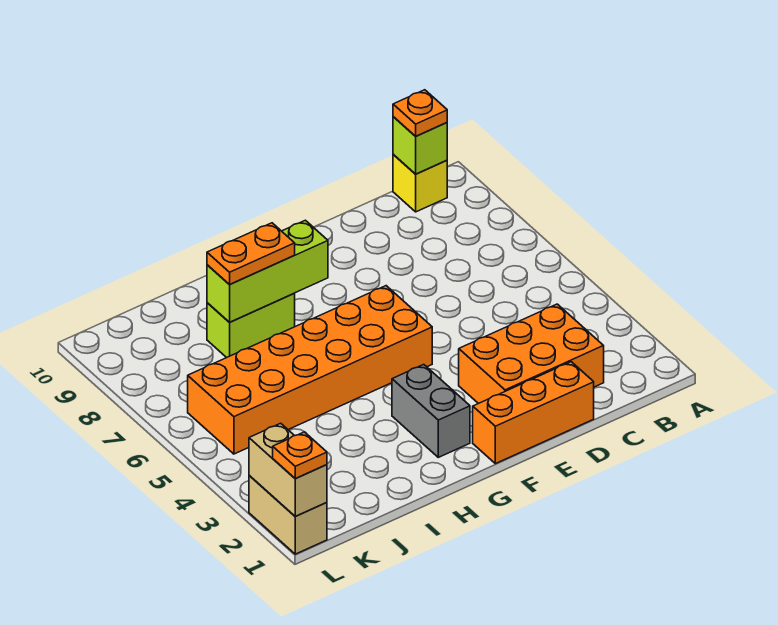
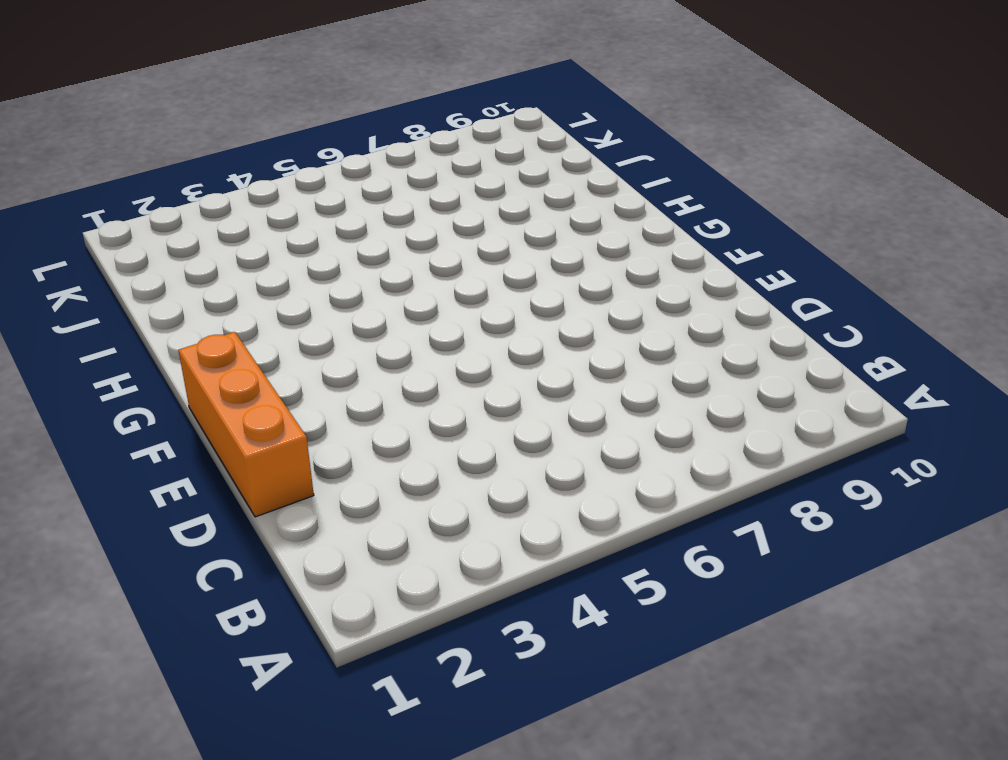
none -> yellow brick B10 level 1
none -> orange brick C2:E3 level 1
none -> orange brick F5:K6 level 1

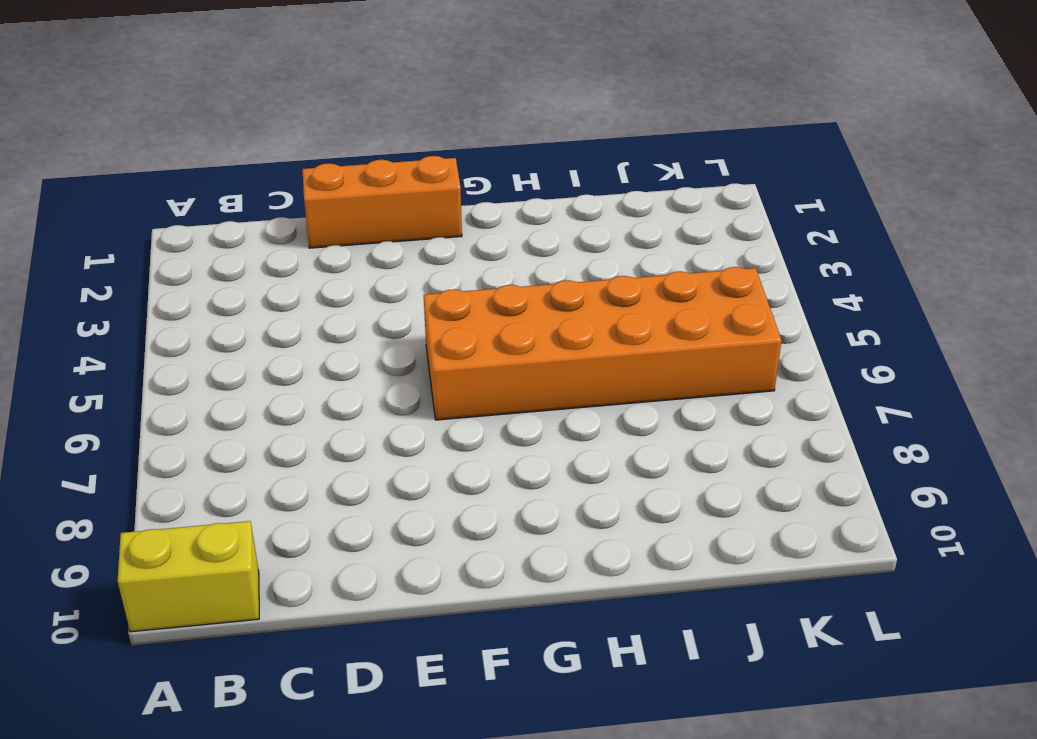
yellow brick A10:B10 level 1 -> yellow brick B10 level 1
none -> orange brick C2:E3 level 1
none -> grey brick G2:G3 level 1
none -> lime brick H8:I8 level 1

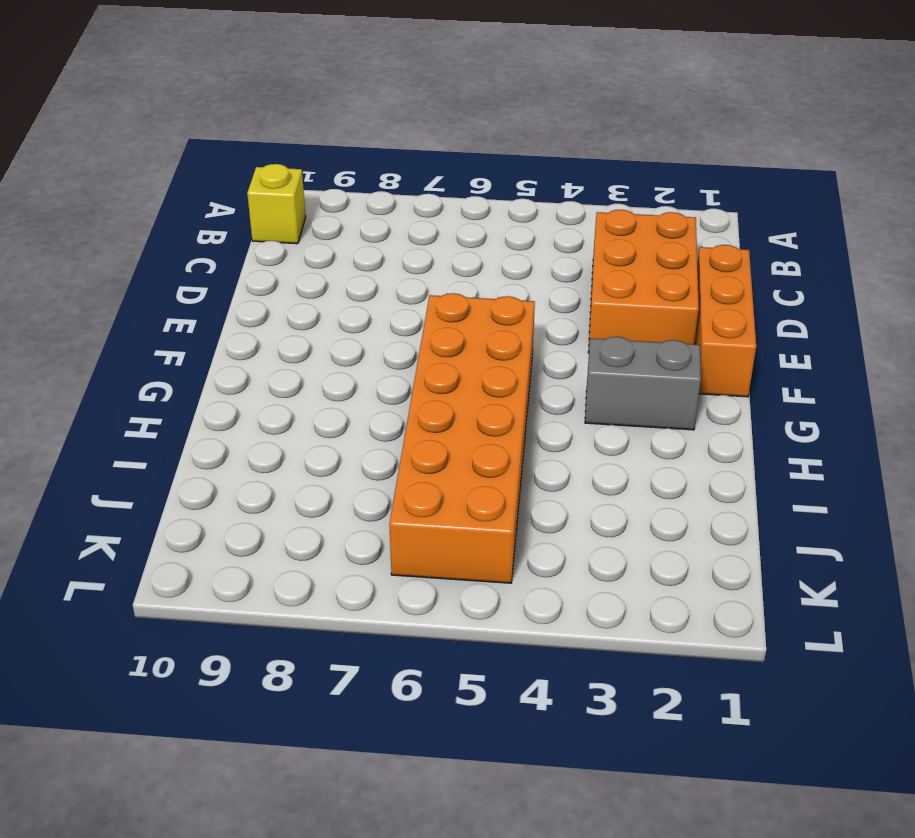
none -> lime brick H8:I8 level 1
none -> tan brick L1:L2 level 1
none -> lime brick B10 level 2

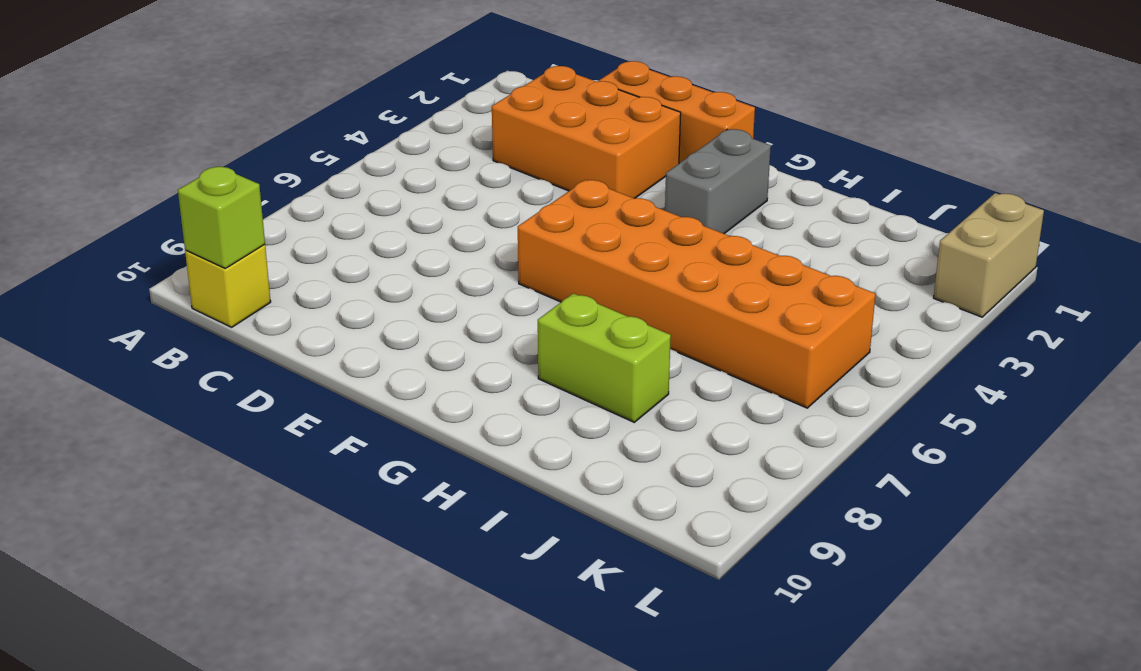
none -> lime brick G8:I8 level 2
none -> tan brick L1:L2 level 2
none -> orange plate B10 level 3

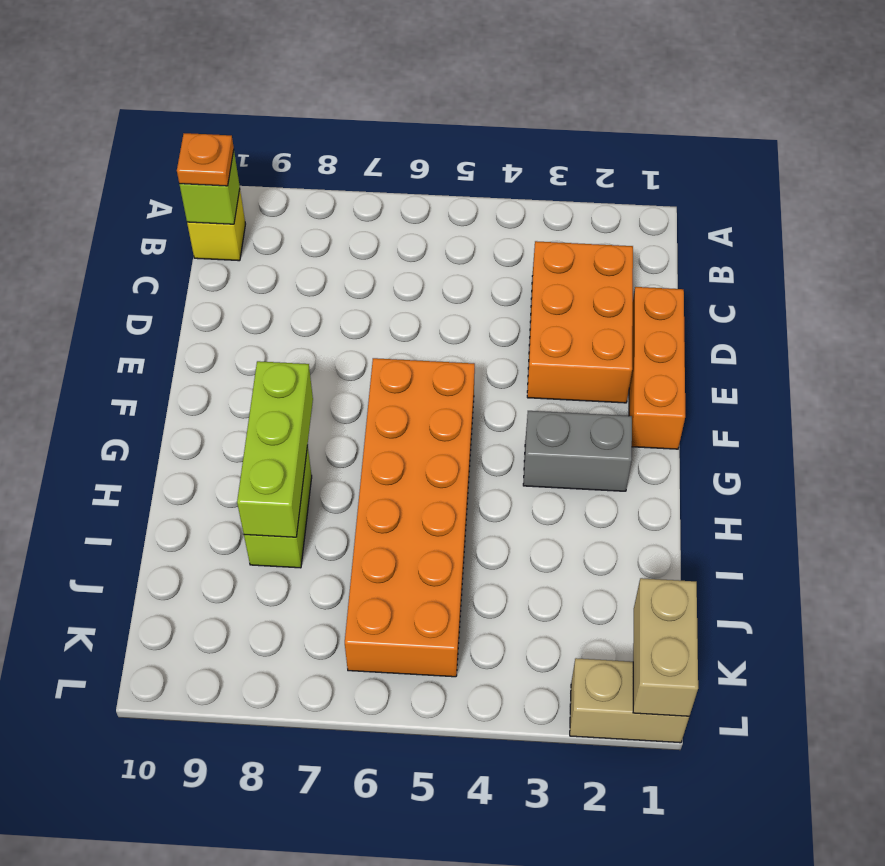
tan brick K1:L1 level 2 -> tan brick L1:L2 level 2
none -> orange plate H8:I8 level 3
none -> orange plate L1 level 3

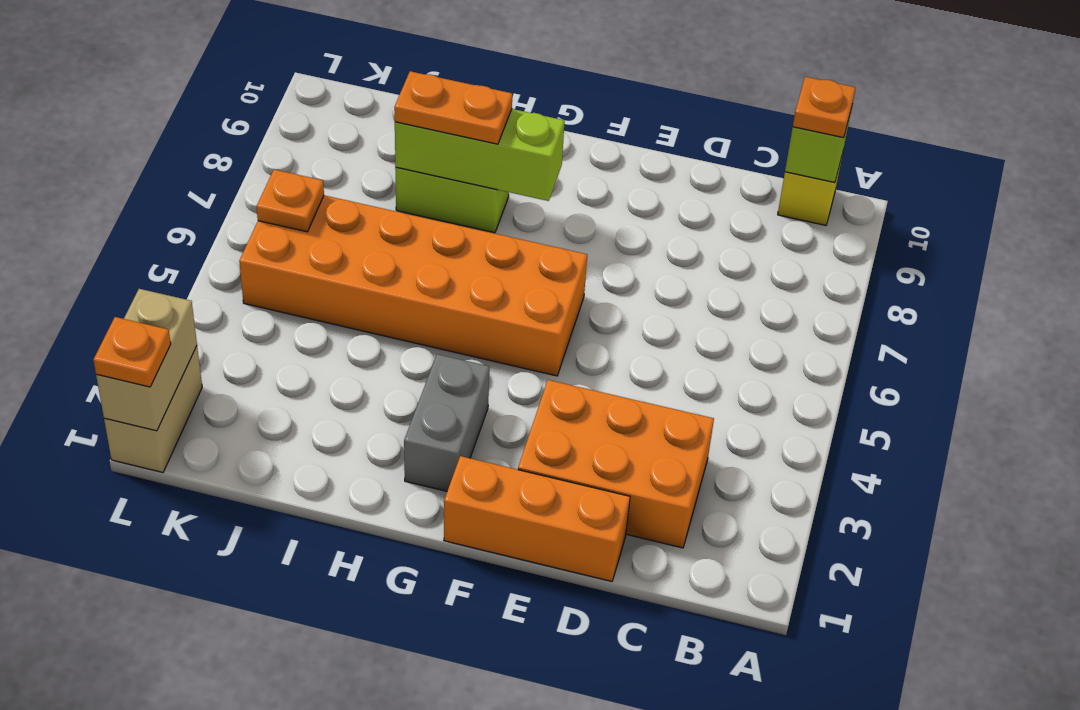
orange plate K6 level 2 -> none

